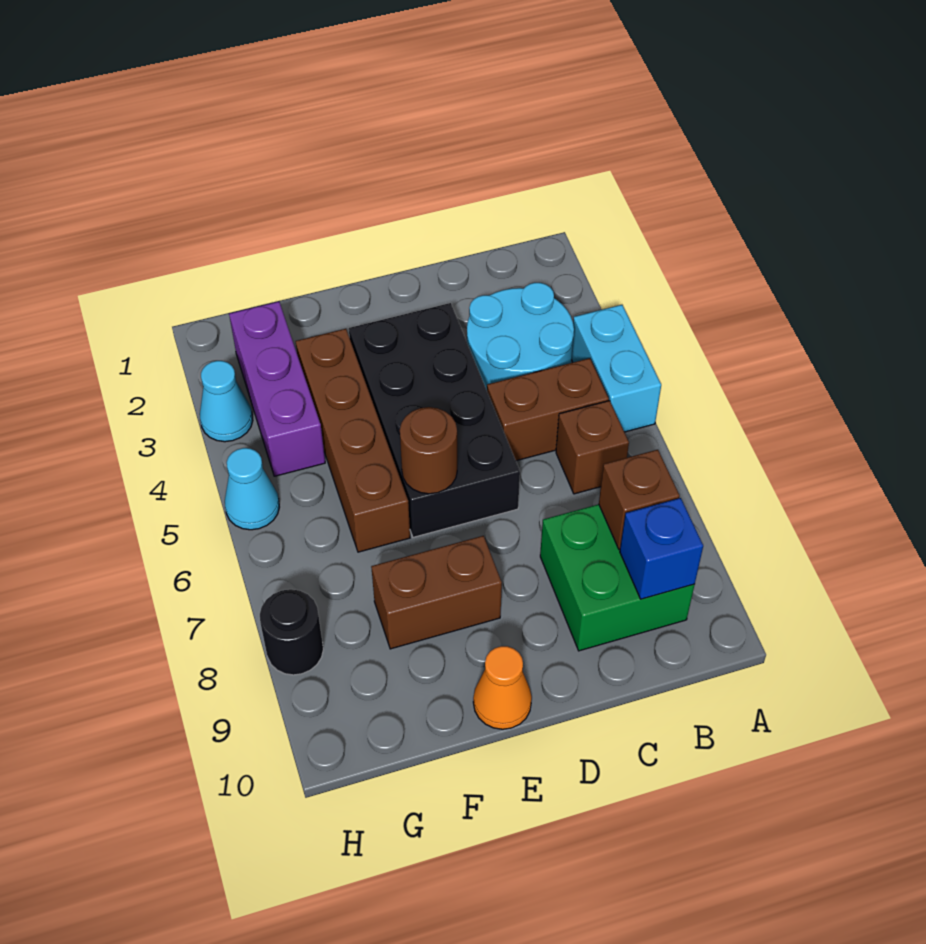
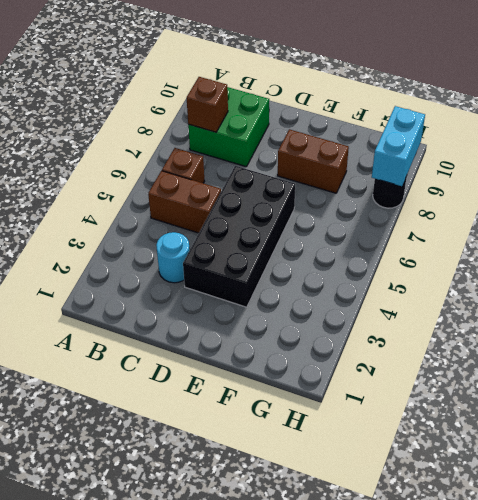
cyan round brick C3 level 1 -> cyan round brick B3:C4 level 1
cyan brick H8:H9 level 2 -> cyan brick A4:A5 level 1
none -> orange cone E10 level 1
none -> brown brick F3:F6 level 1
none -> purple brick G2:G4 level 1

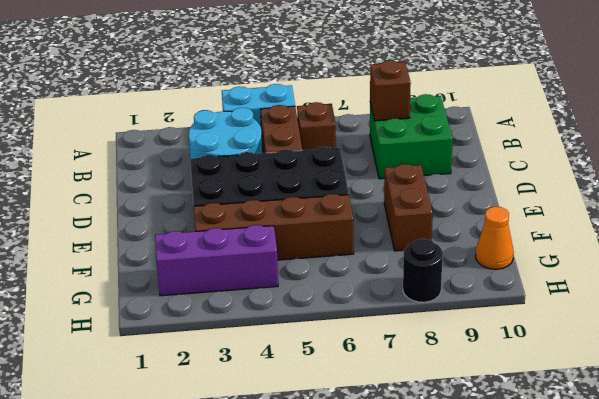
orange cone G10 level 1 -> orange cone E10 level 1
none -> cyan cone H3 level 1
none -> cyan cone H5 level 1
none -> blue brick B9 level 2

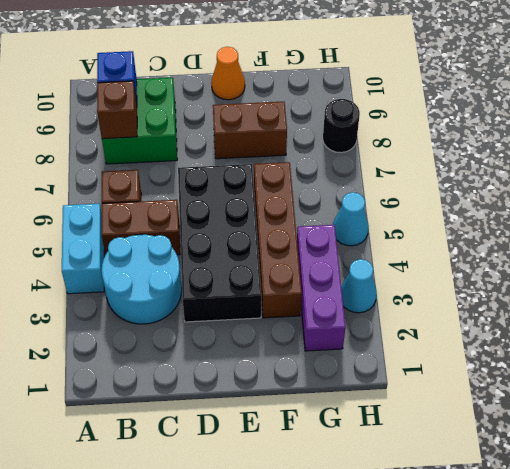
none -> brown round brick E6 level 2

